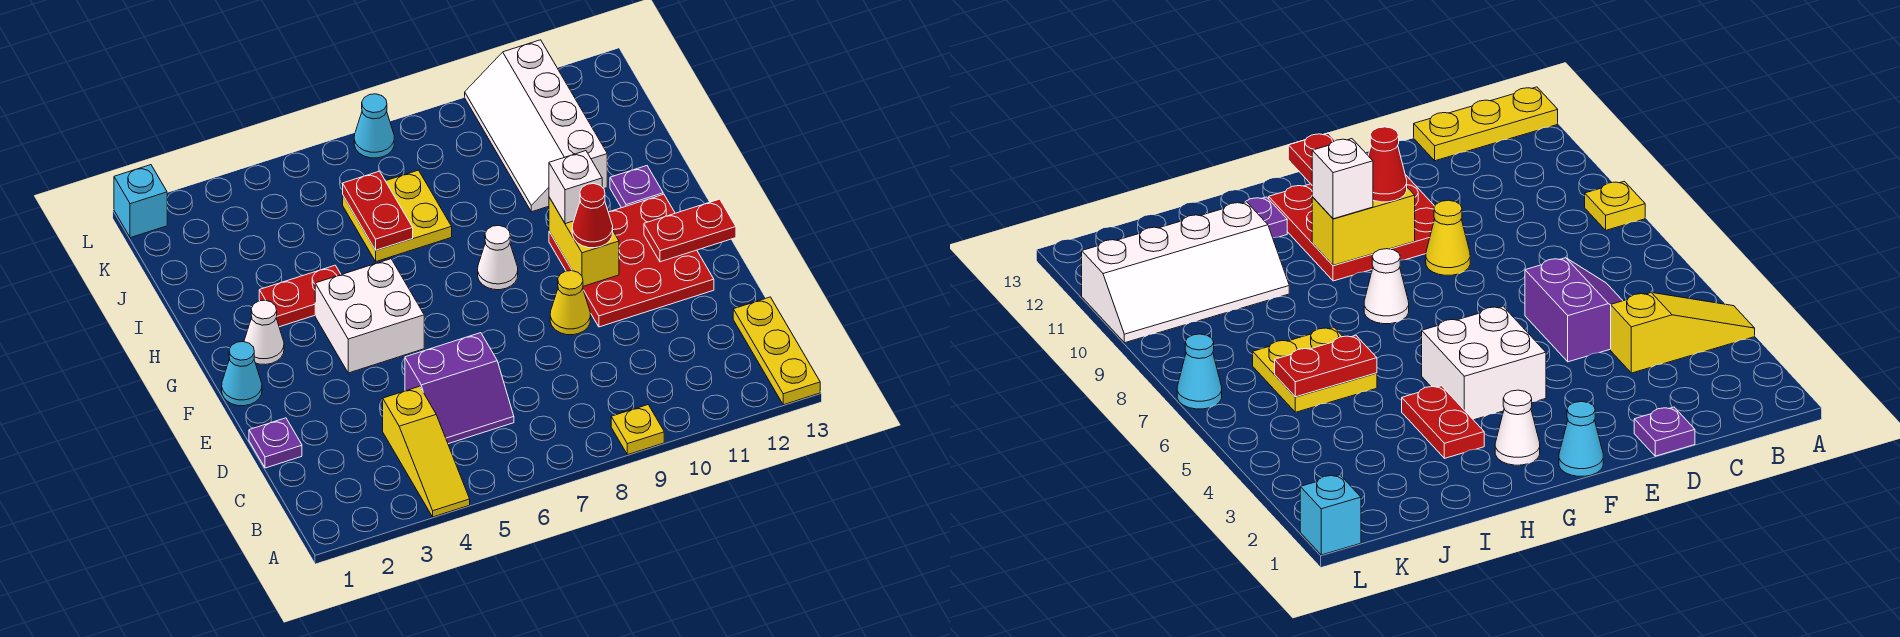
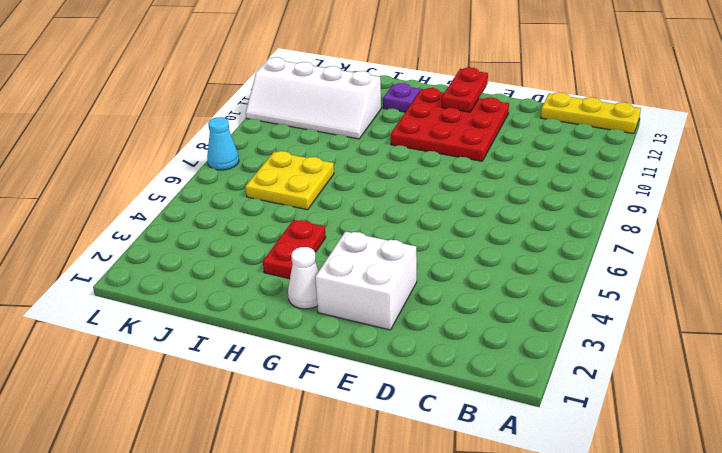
white brick E2:F3 level 1 -> white brick F4:G5 level 1
none -> yellow slope A4:C4 level 1 top C
none -> yellow plate A9 level 1
none -> purple slope C5:D6 level 1 top D

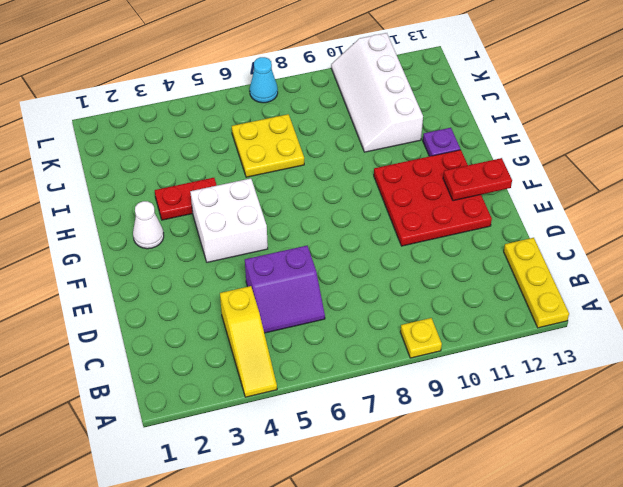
none -> purple plate D1 level 1
none -> yellow cone E9 level 1
none -> cyan cone F1 level 1

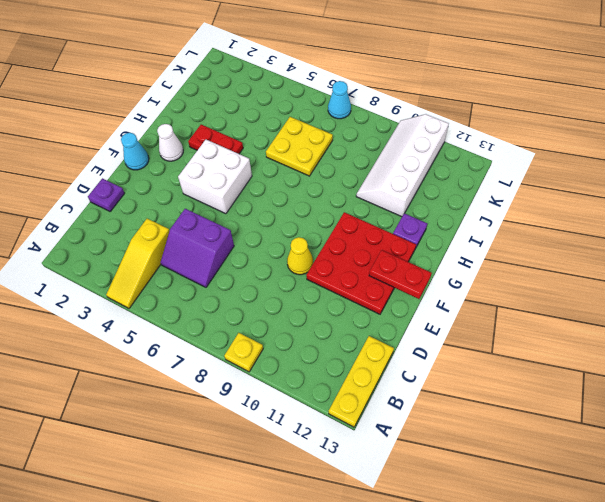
none -> white cone G8 level 1
none -> cyan brick L1 level 1
none -> yellow brick F10:G10 level 2

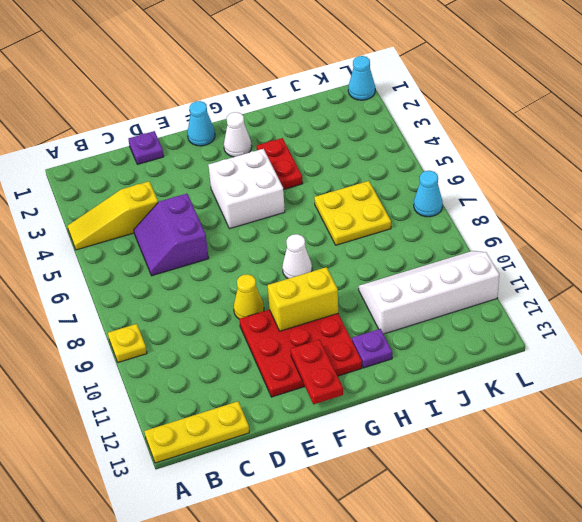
cyan cone L1 level 1 -> cyan brick L1 level 1
none -> red plate I6:J6 level 2
none -> red cone F10 level 3
none -> white brick G10 level 3

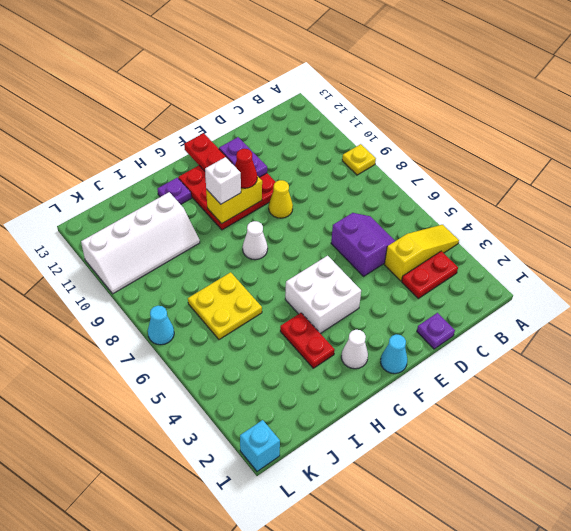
red plate B3:C3 level 1 -> red plate I6:J6 level 2
purple plate E11:E12 level 2 -> none
none -> yellow plate A13:C13 level 1

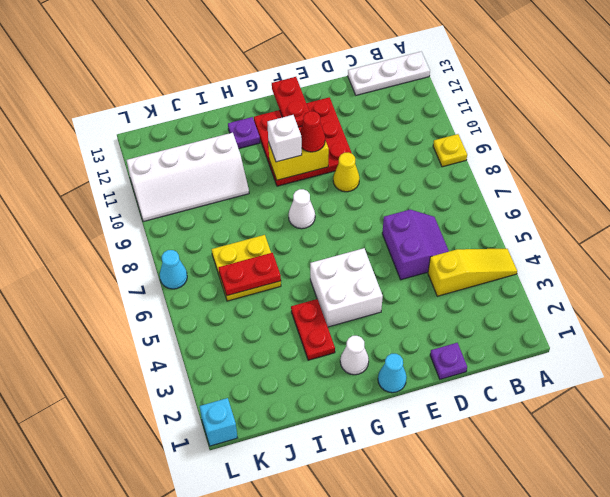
white plate A13:C13 level 1 -> yellow plate A13:C13 level 1

